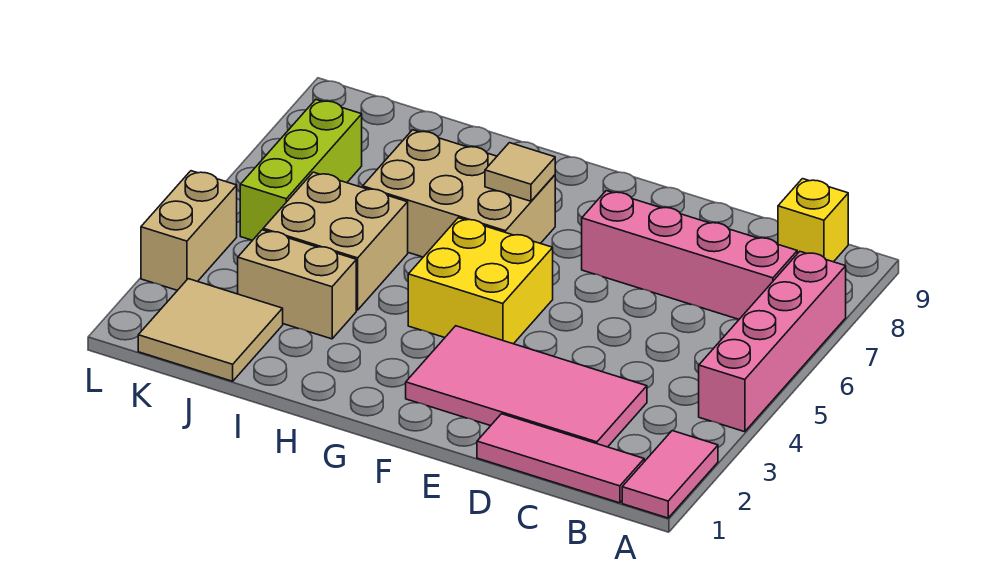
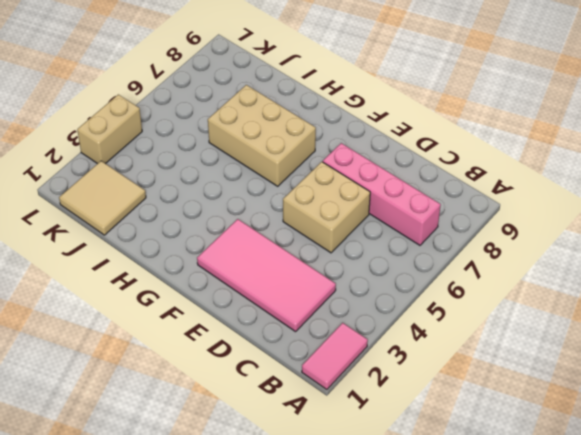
tan brick D5:E6 level 1 -> tan brick I4:J5 level 1
none -> pink brick A4:A7 level 1
none -> pink tile B1:D1 level 1
none -> yellow brick B9 level 1

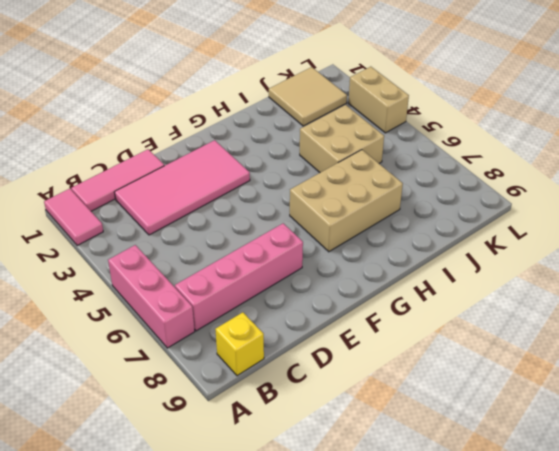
pink brick A5:A7 level 1 -> pink brick A4:A7 level 1
none -> yellow brick F4:G5 level 1
none -> tan brick I3:J3 level 1
none -> lime brick K5:K7 level 1

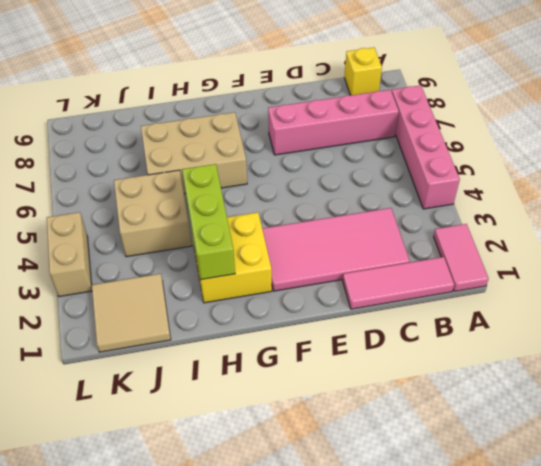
yellow brick G2:H3 level 1 -> yellow brick F4:G5 level 1
lime brick H2:H4 level 2 -> lime brick K5:K7 level 1
none -> tan brick I3:J3 level 1
none -> tan tile G7 level 2

